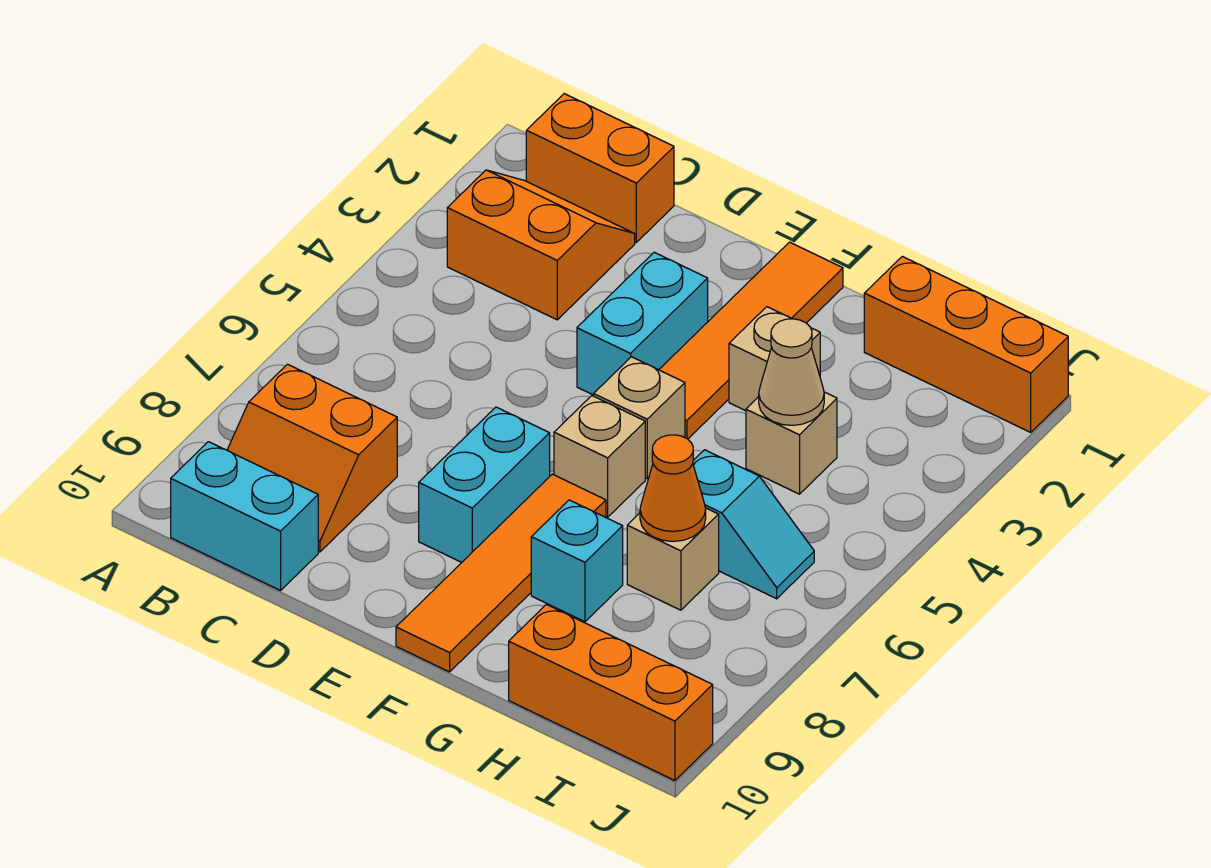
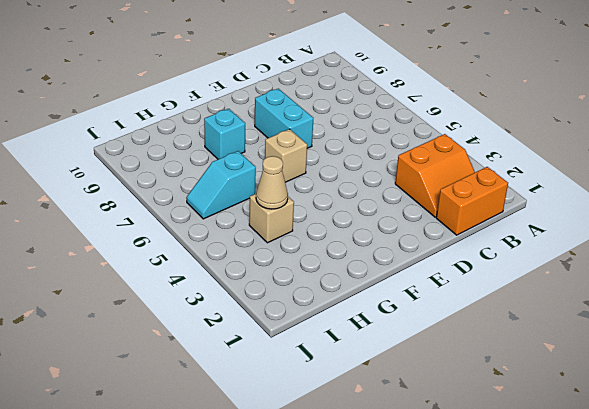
none -> orange slope B8:C9 level 1 top 8
none -> cyan brick B10:C10 level 1
none -> cyan brick E3:E4 level 1

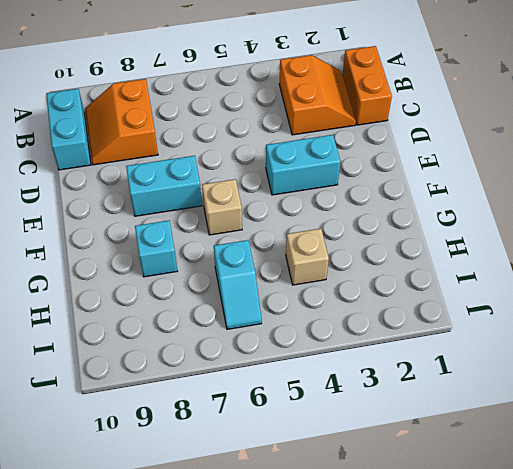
none -> orange tile F1:F4 level 1
none -> tan brick F5 level 1
none -> orange tile F7:F10 level 1

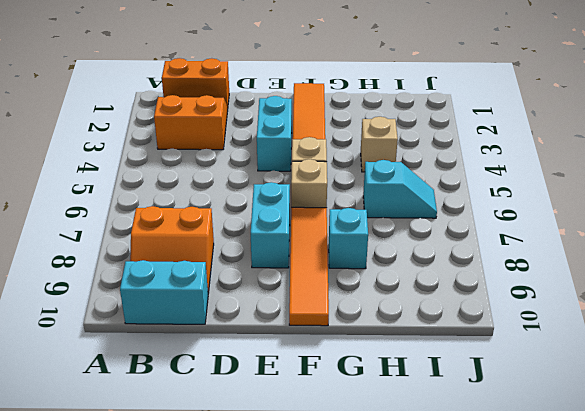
none -> tan brick G3 level 1
none -> orange brick H1:J1 level 1
none -> tan brick H7 level 1

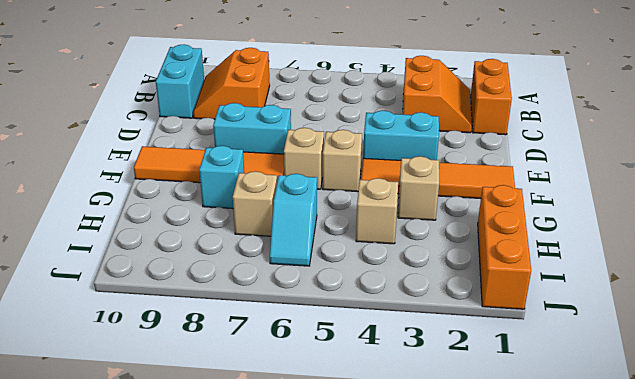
none -> orange brick H10:J10 level 1
none -> tan cone H4 level 2
none -> orange cone H7 level 2

